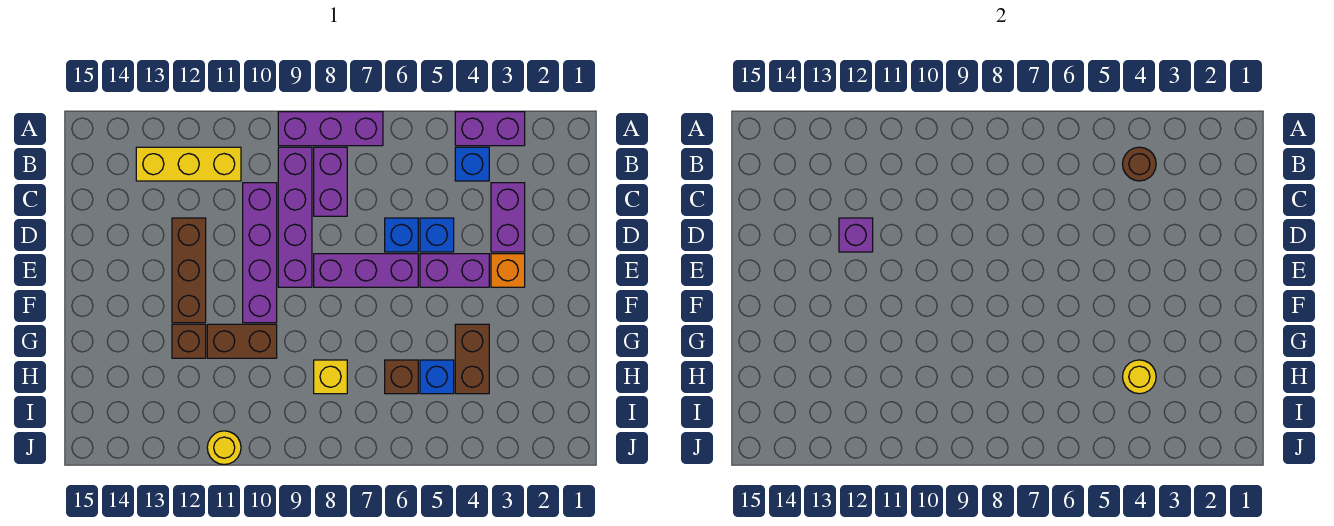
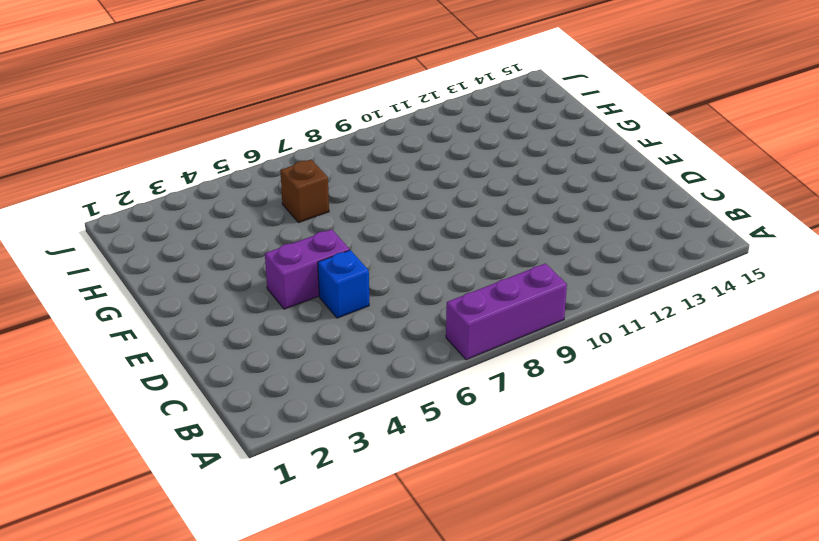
none -> purple brick A3:A4 level 1
none -> blue brick B4 level 1
none -> purple brick B8:C8 level 1

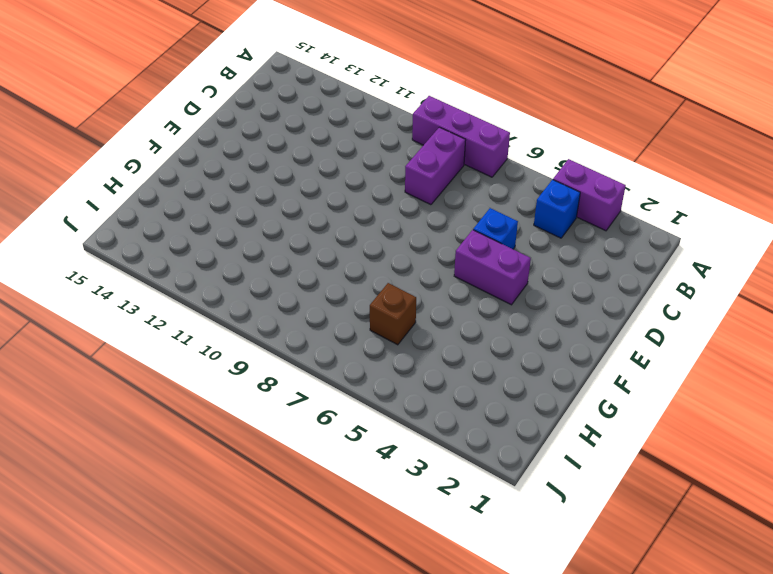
none -> purple brick B9:E9 level 1
none -> yellow brick B11:B13 level 1
none -> purple brick C3:D3 level 1

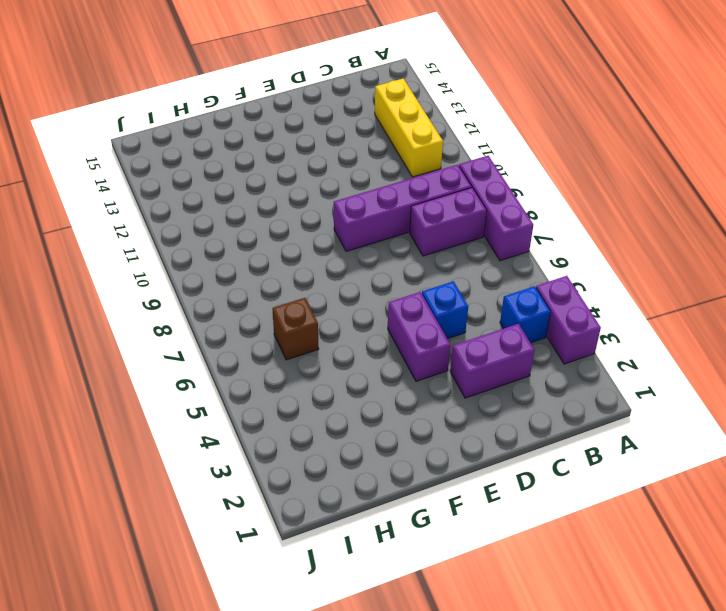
none -> purple brick C10:F10 level 1
none -> blue brick D6 level 1
none -> brown brick D12:F12 level 1

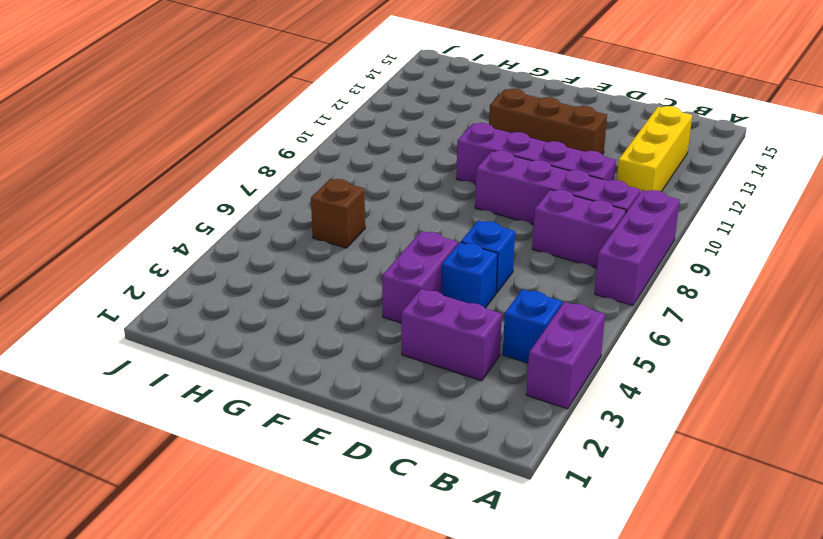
none -> orange brick E3 level 1
none -> purple brick E6:E8 level 1
none -> brown brick G4:H4 level 1

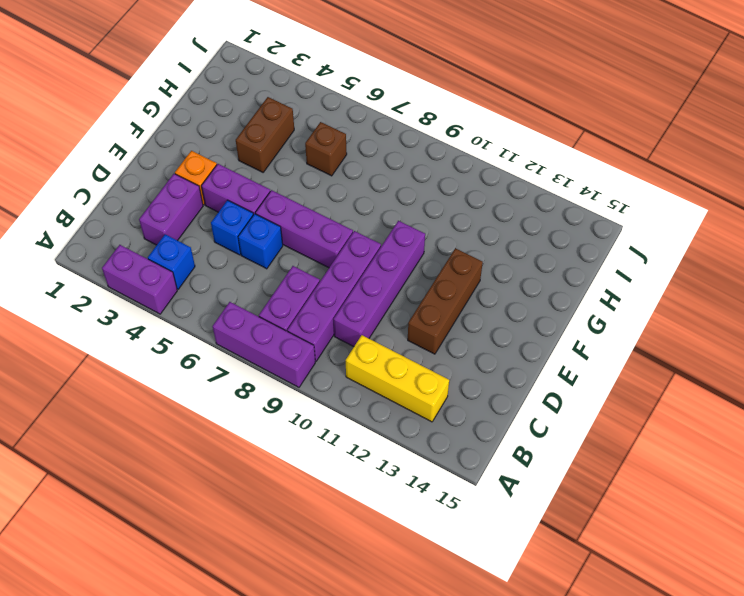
none -> brown brick G10:G11 level 1
none -> brown brick G12 level 1
none -> blue brick H5 level 1

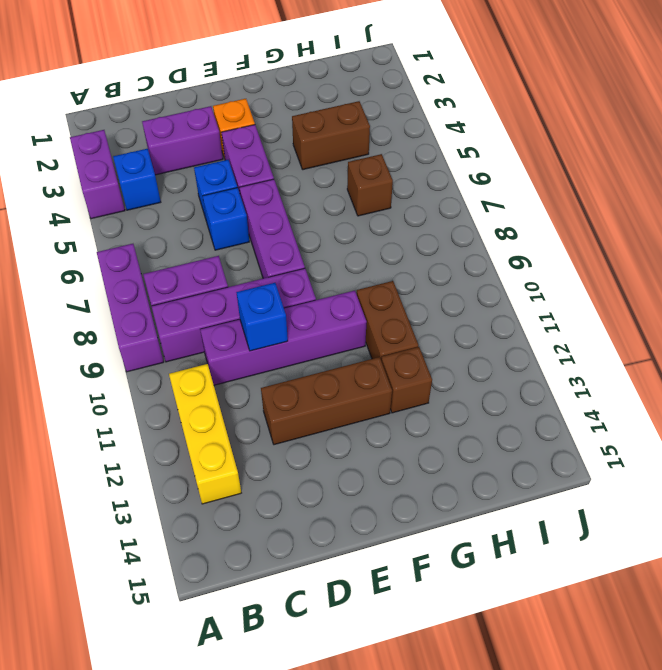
blue brick D10 level 2 -> blue brick H5 level 1
none -> yellow brick H8 level 1
none -> yellow round brick J11 level 1
none -> brown round brick B4 level 2

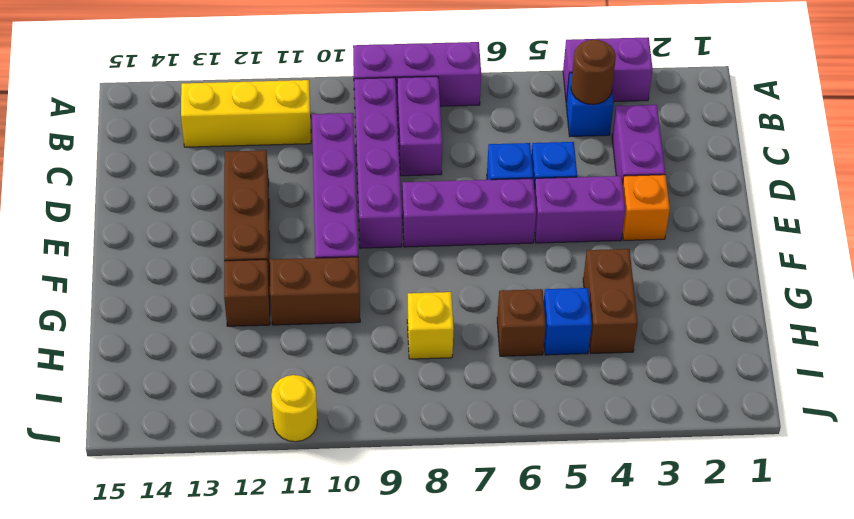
none -> purple brick D12 level 2
none -> yellow round brick H4 level 2

